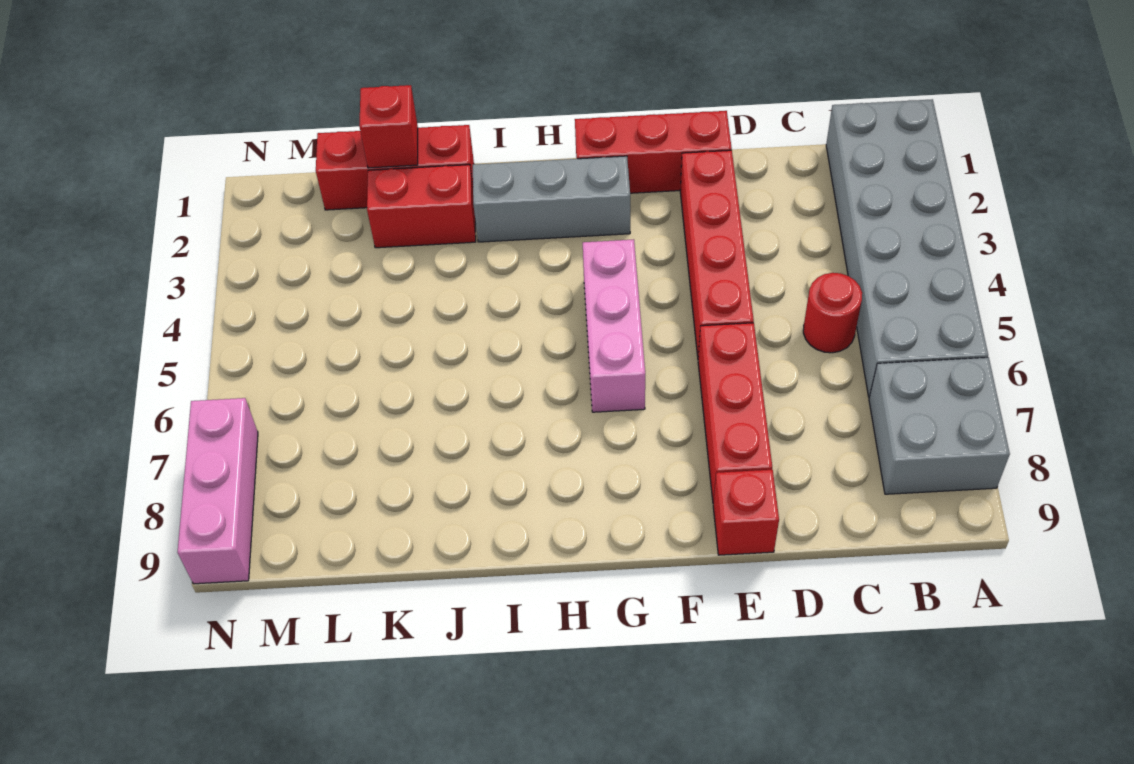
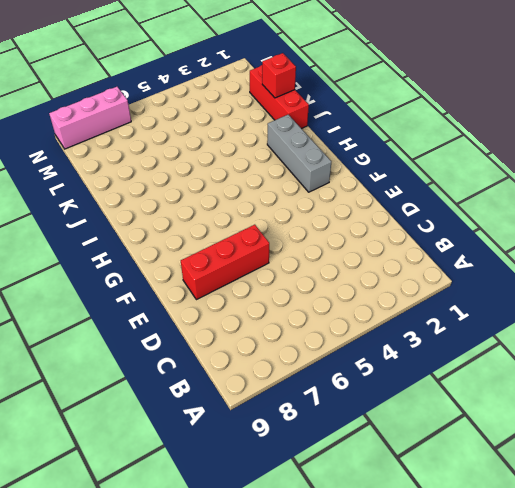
none -> grey brick A1:B6 level 1
none -> grey brick A7:B8 level 1
none -> red round brick C5 level 1

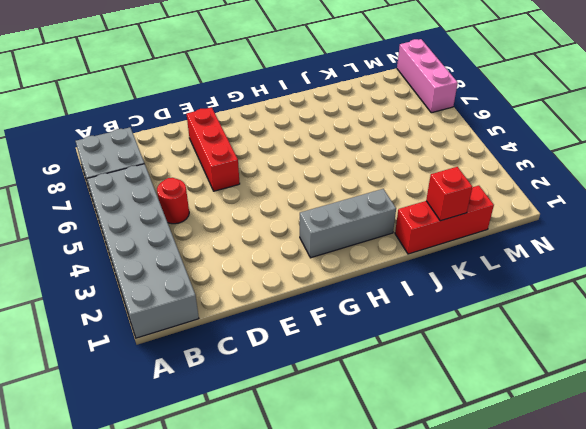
none -> red brick E1:G1 level 1
none -> red brick E2:E5 level 1
none -> red brick E9 level 1

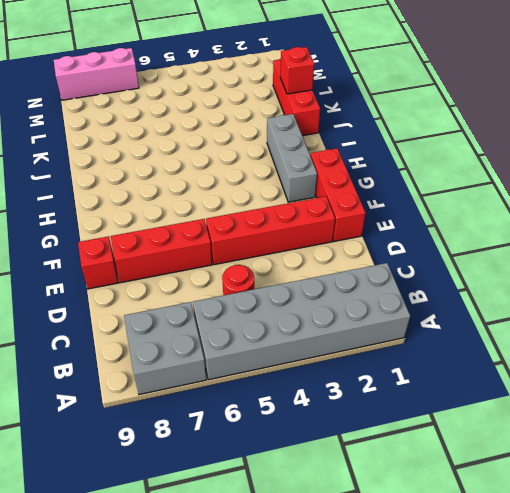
none -> pink brick G4:G6 level 1
none -> red brick J2:K2 level 1

